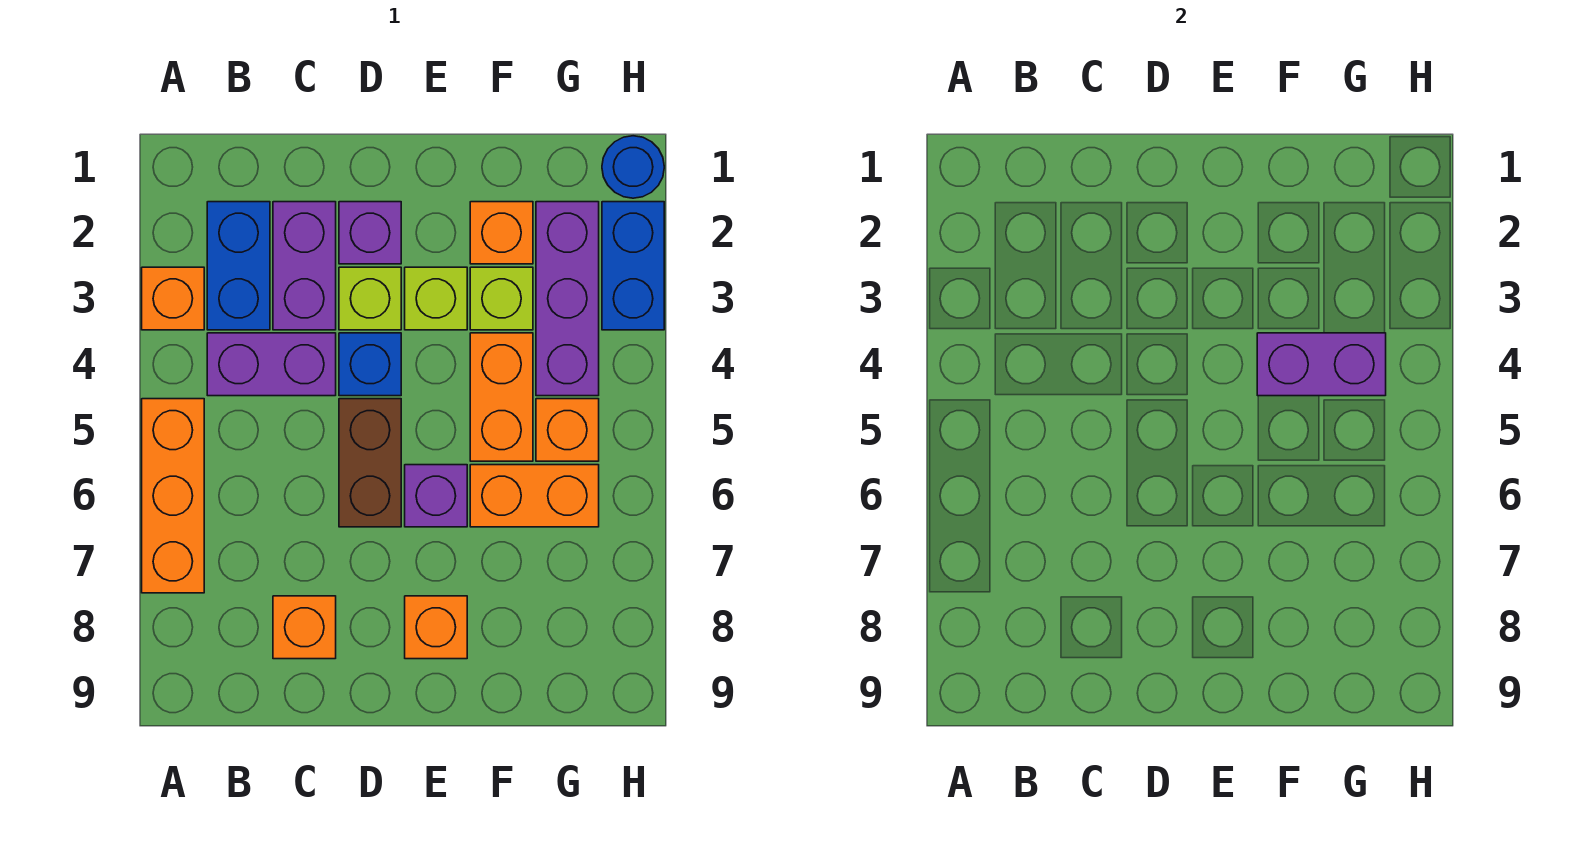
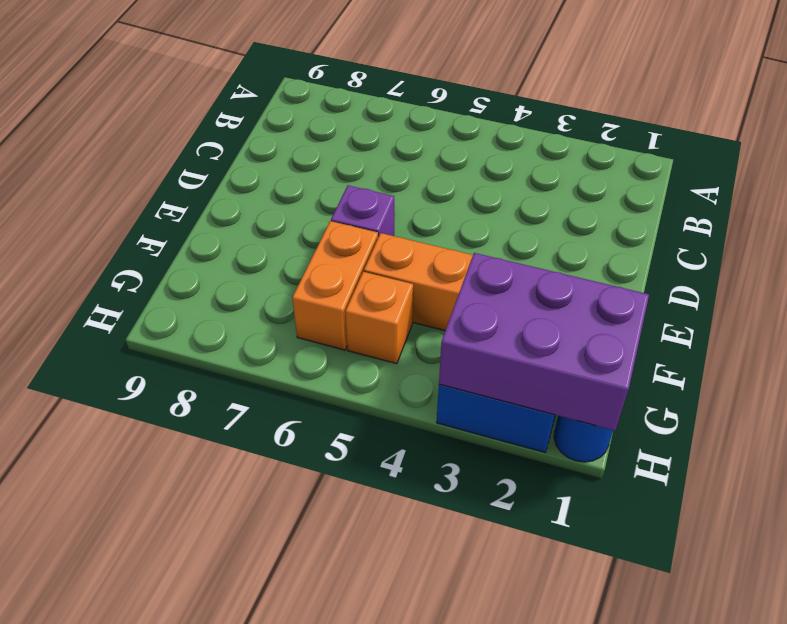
purple brick G1:H3 level 2 -> none
none -> orange brick A3 level 1
none -> orange brick A5:A7 level 1
none -> blue brick B2:B3 level 1

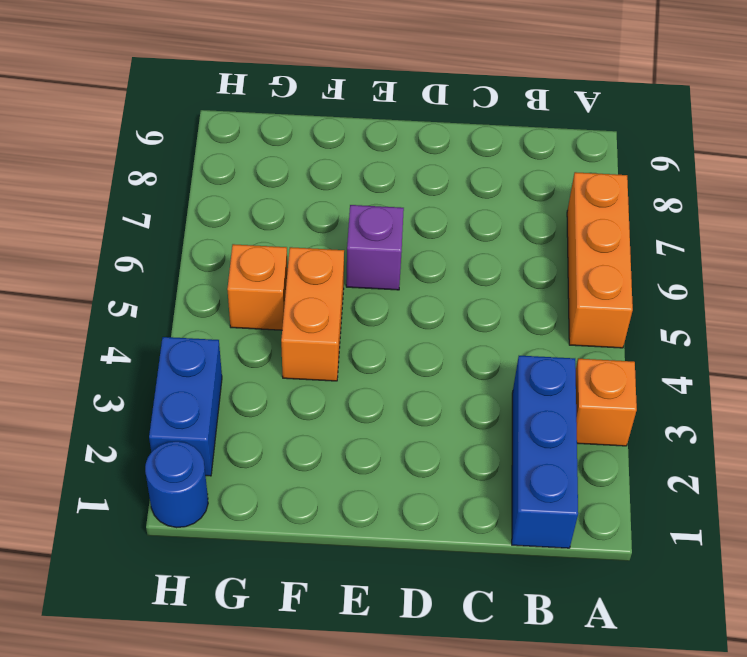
blue brick B1:B3 level 1 -> blue brick B2:B3 level 1
none -> purple brick B4:C4 level 1
none -> purple brick C2:C3 level 1
none -> orange brick C8 level 1

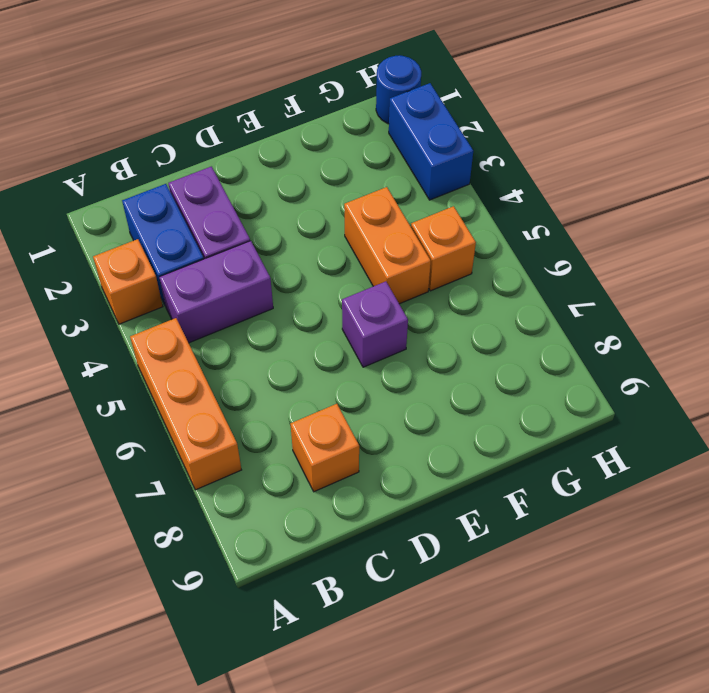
none -> purple brick D2 level 1
none -> lime brick D3 level 1
none -> blue brick D4 level 1

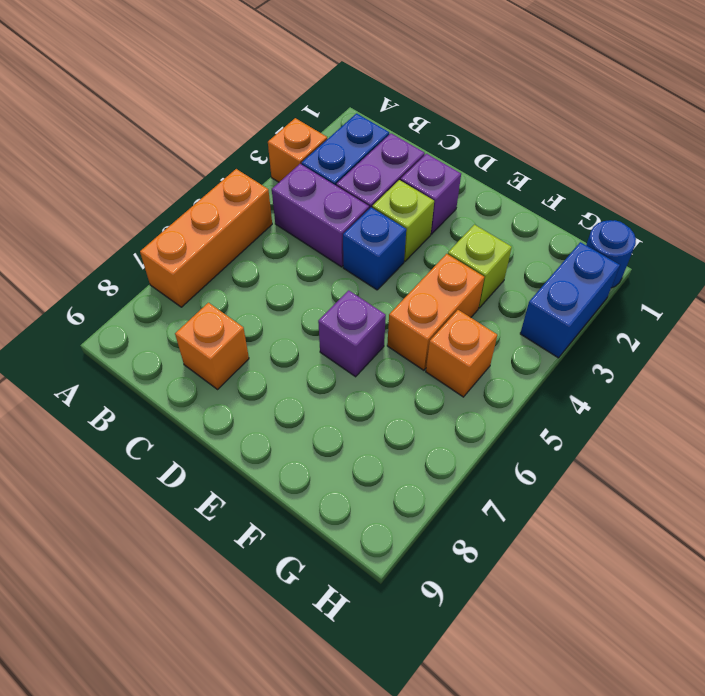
none -> brown brick D5:D6 level 1
none -> lime brick E3 level 1
none -> orange brick E8 level 1

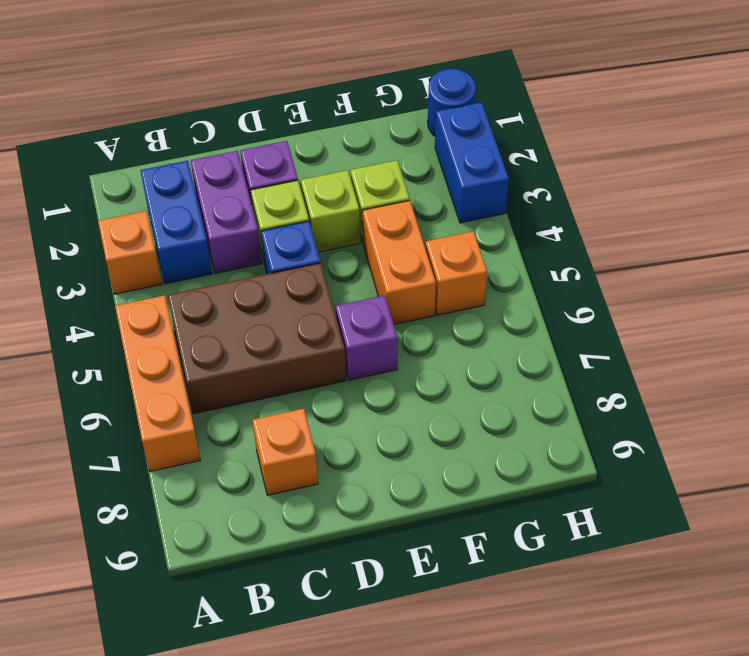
brown brick B5:D6 level 1 -> brown brick D5:D6 level 1
none -> purple brick B4:C4 level 1
none -> orange brick E8 level 1
none -> orange brick F2 level 1

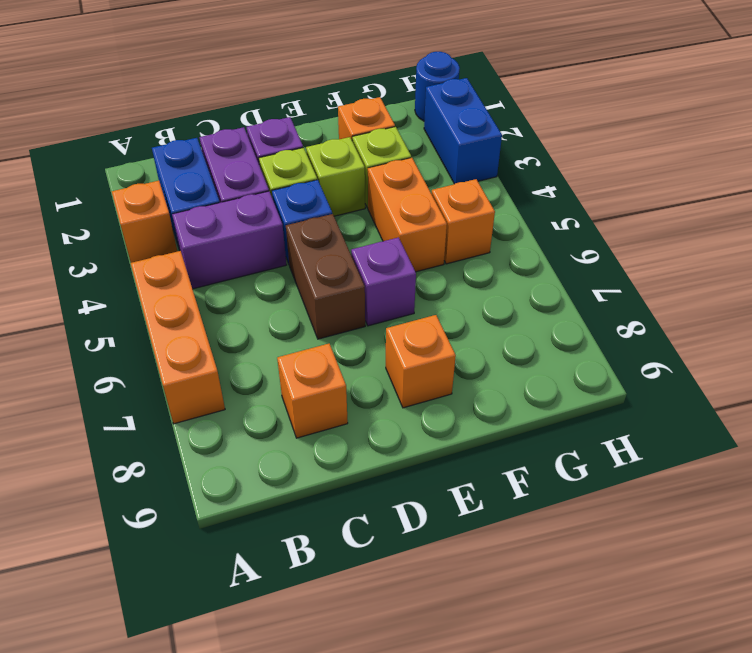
none -> orange brick F6:G6 level 1
none -> purple brick G2:G4 level 1
none -> purple brick F4:G4 level 2

